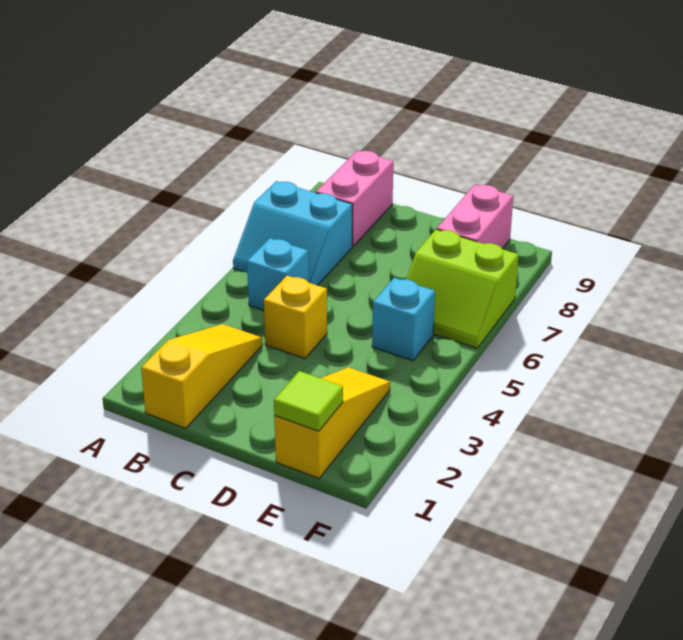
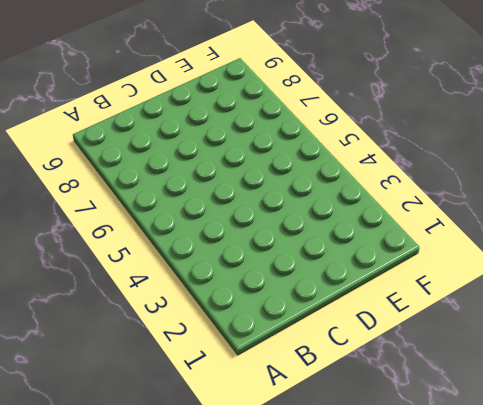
none -> cyan slope A6:B7 level 1 top 7
none -> yellow slope B1:B3 level 1 top 1

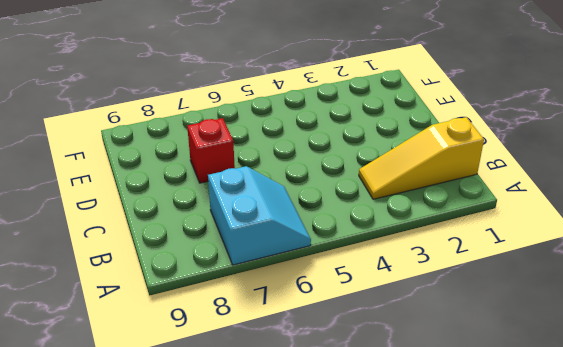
red brick D7 level 1 -> none
none -> cyan brick B5 level 1
none -> pink brick B8:B9 level 1

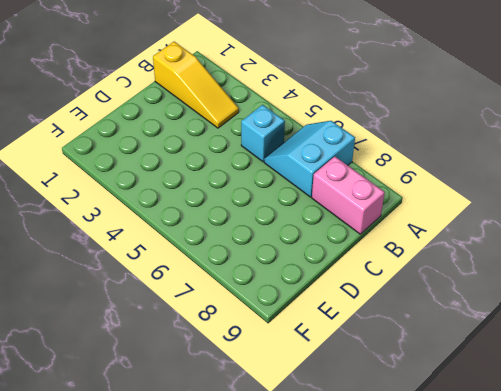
none -> yellow brick C4 level 1
none -> yellow slope E1:E3 level 1 top 1

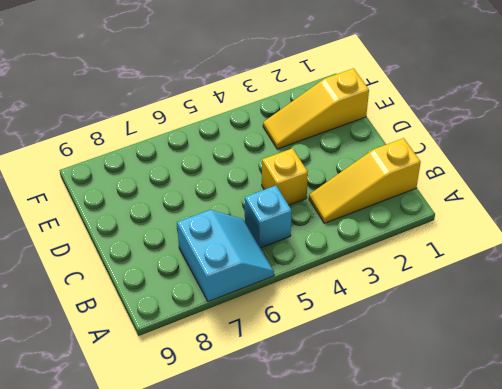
none -> pink brick B8:B9 level 1
none -> cyan brick E5 level 1

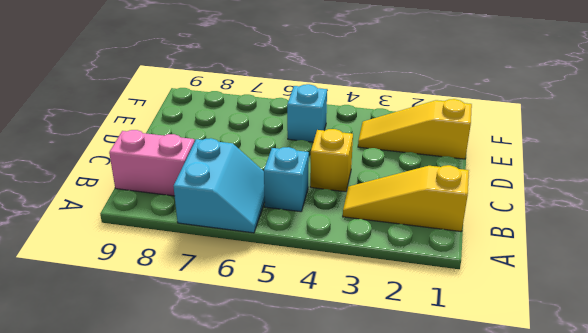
none -> lime slope E6:F7 level 1 top 7
none -> pink brick E8:E9 level 1

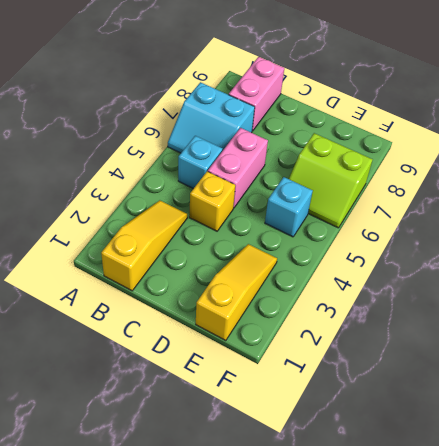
pink brick C5:C6 level 1 -> pink brick E8:E9 level 1
none -> lime tile E1 level 2

